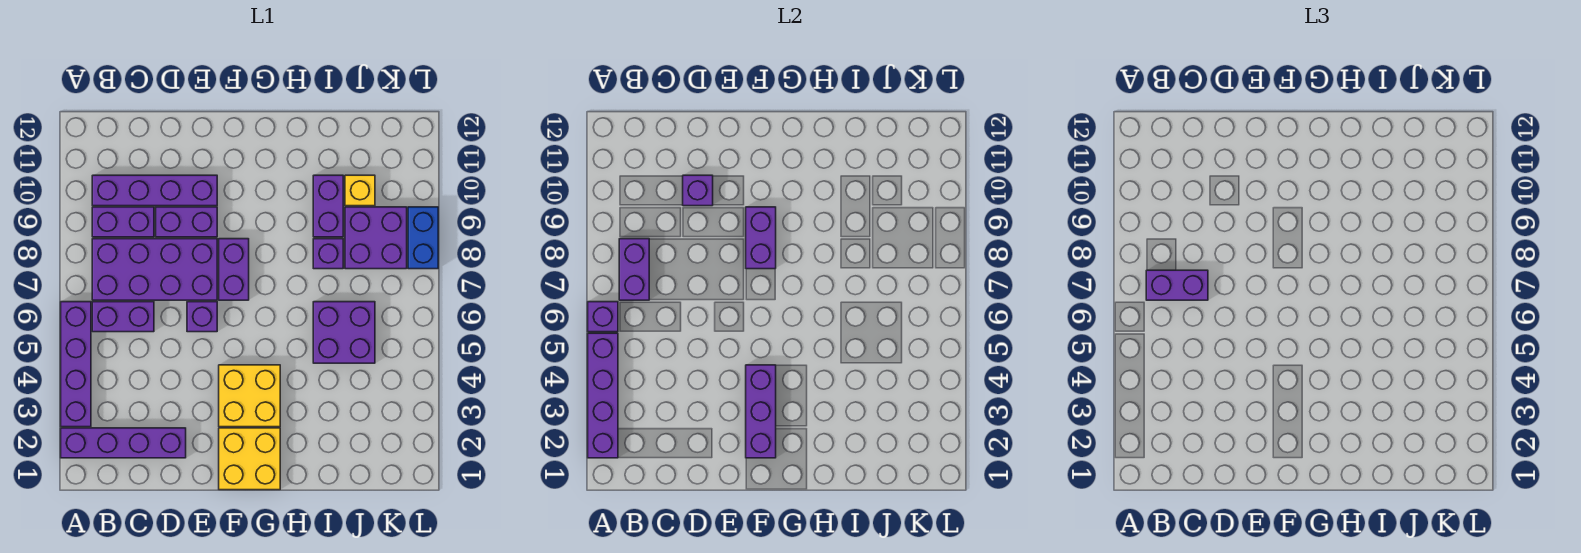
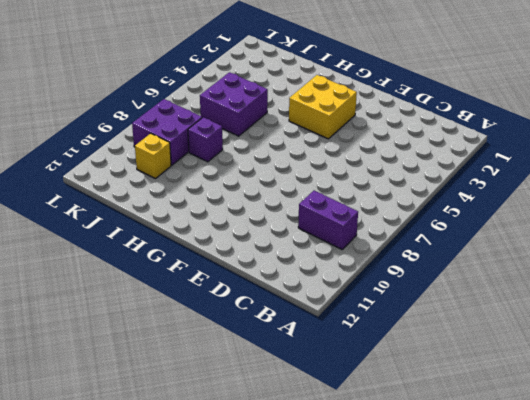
none -> purple brick A2:D2 level 1
none -> purple brick A3:A6 level 1
none -> purple brick B6:C6 level 1

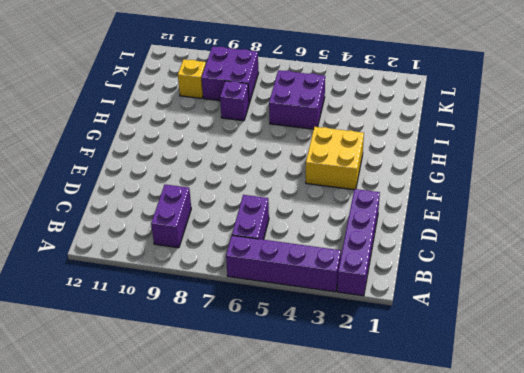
none -> purple brick B7:E8 level 1
none -> purple brick B10:E10 level 1
none -> purple brick D9:E9 level 1

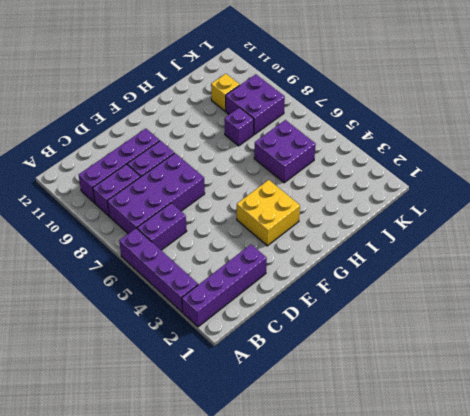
none -> purple brick E6 level 1
none -> yellow brick F1:G2 level 1
none -> purple brick F7:F8 level 1

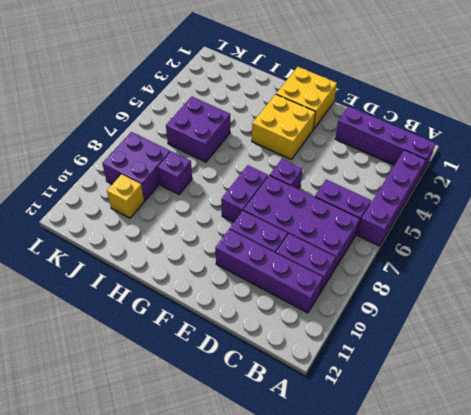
none -> purple brick I9:I10 level 1
none -> blue brick L8:L9 level 1
none -> purple brick A2:A5 level 2

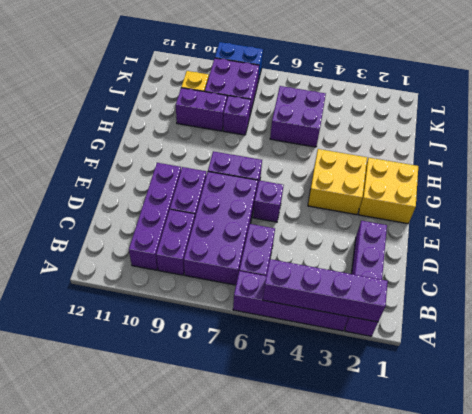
none -> purple brick A6 level 2
none -> purple brick B7:B8 level 2
none -> purple brick D10 level 2

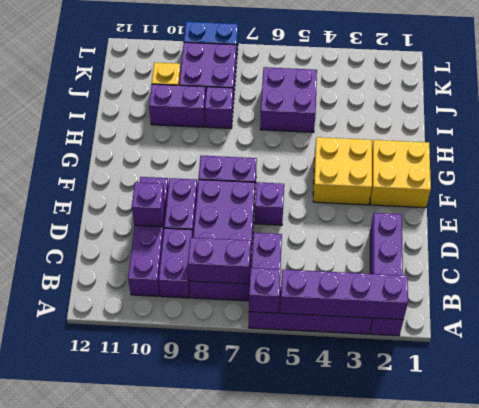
none -> purple brick F2:F4 level 2
none -> purple brick F8:F9 level 2
none -> purple brick B7:C7 level 3

